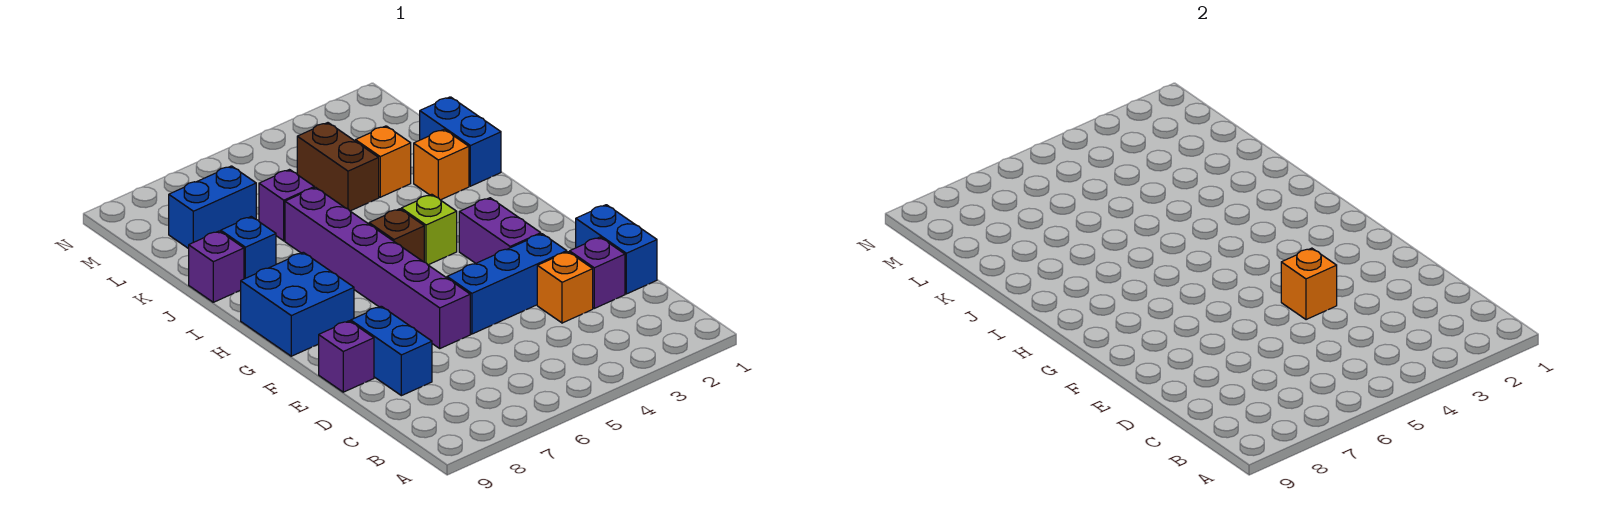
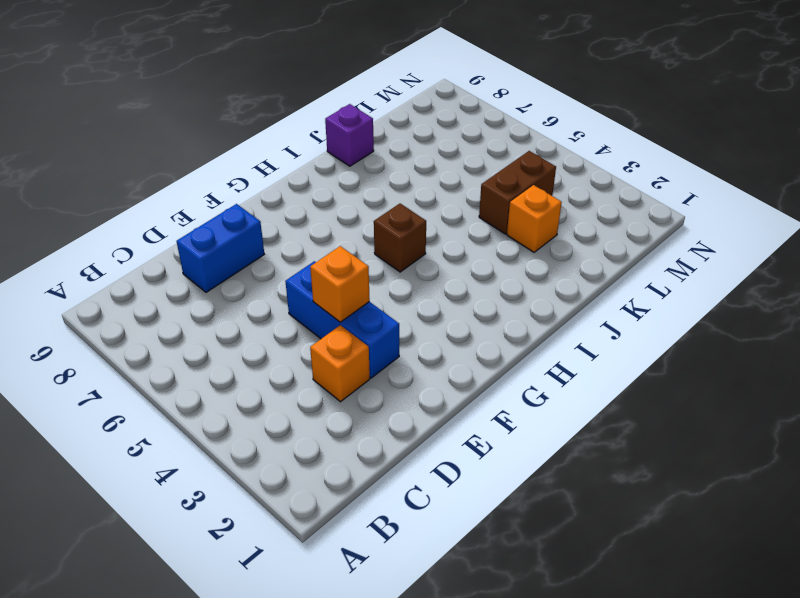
none -> blue brick D1:E1 level 1
none -> purple brick D2 level 1
none -> purple brick E6:J6 level 1

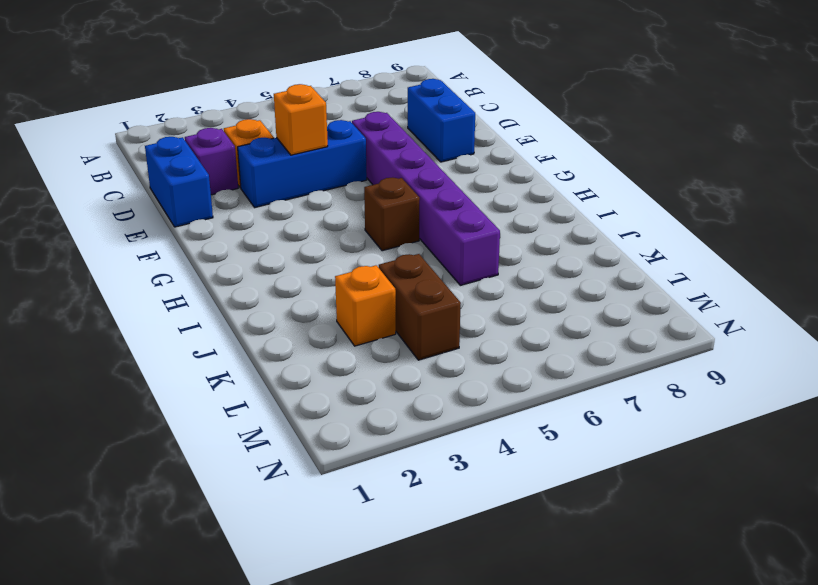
none -> purple brick E9 level 1
none -> purple brick F3:G3 level 1
none -> blue brick G8:H9 level 1

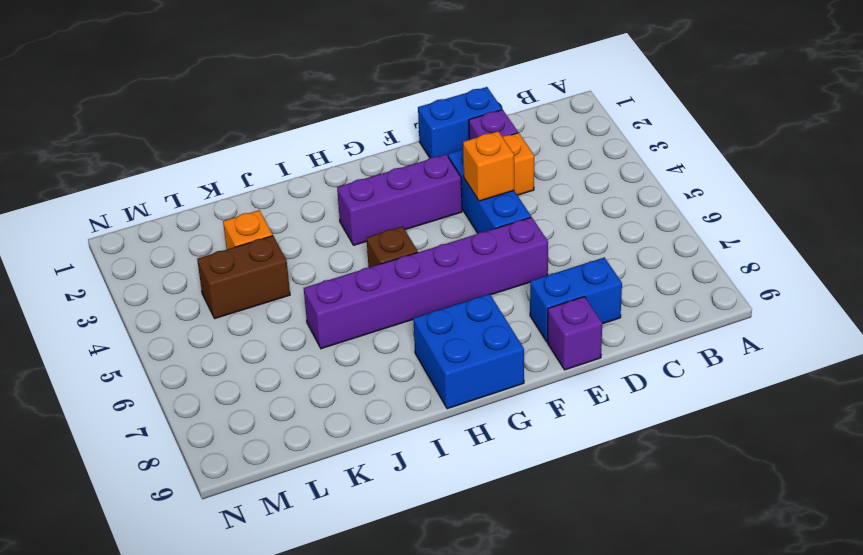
purple brick F3:H3 level 1 -> purple brick F3:G3 level 1
none -> lime brick H4 level 1
none -> blue brick J1:K1 level 1
none -> orange brick J2 level 1

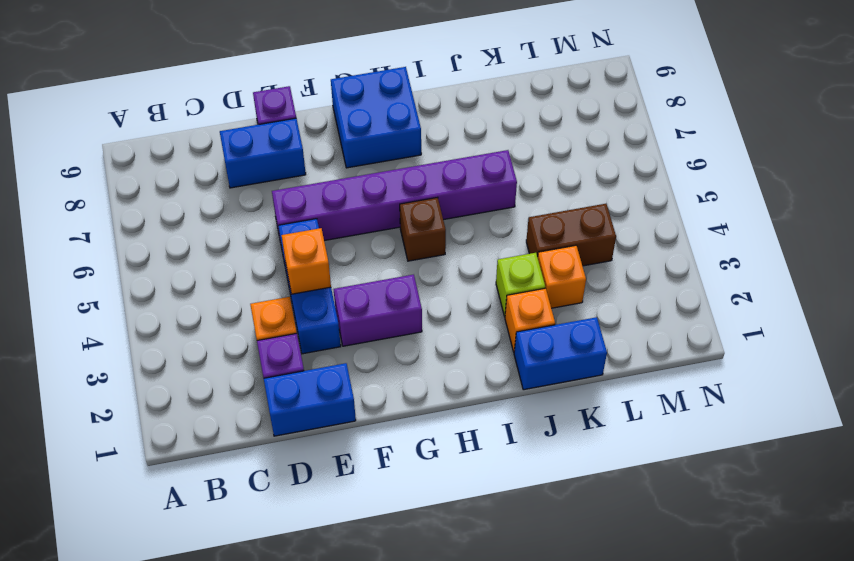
lime brick J3 level 1 -> lime brick H4 level 1
none -> blue brick J8 level 1
none -> purple brick J9 level 1
none -> purple brick K6 level 1

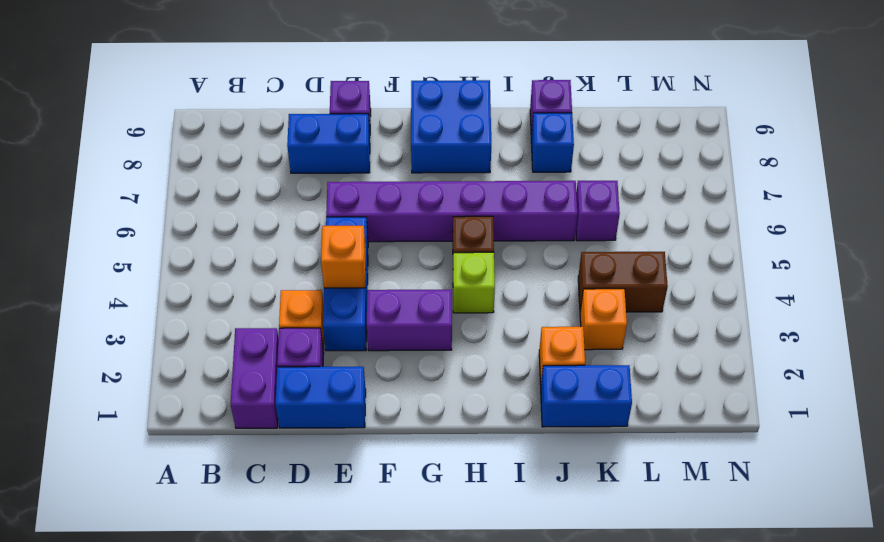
purple brick C1:C2 level 1 -> none
none -> blue brick L7:L8 level 1

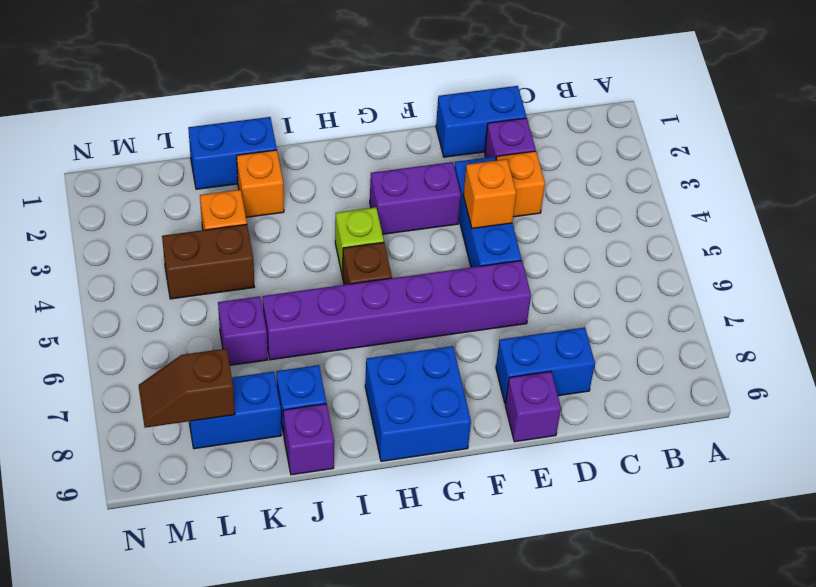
blue brick K8:L8 level 1 -> blue brick L7:L8 level 1
brown slope L8:M8 level 2 top L -> none

